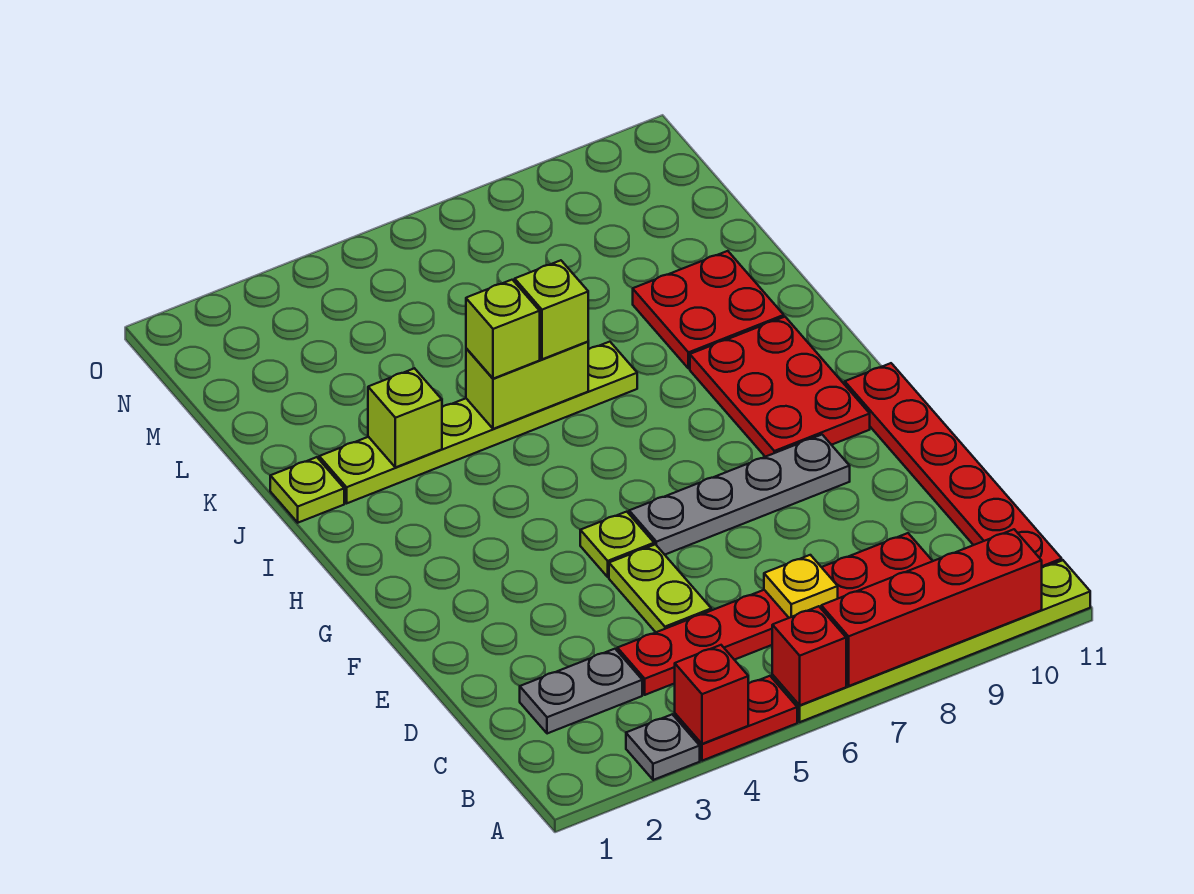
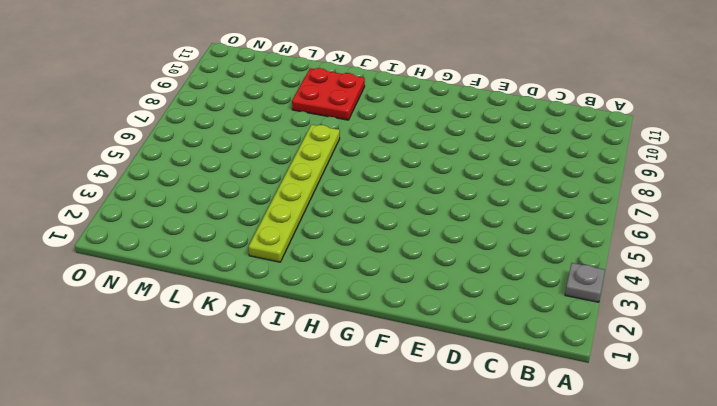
none -> red plate A4:A5 level 1
none -> lime plate A6:A11 level 1
none -> red plate B11:G11 level 1

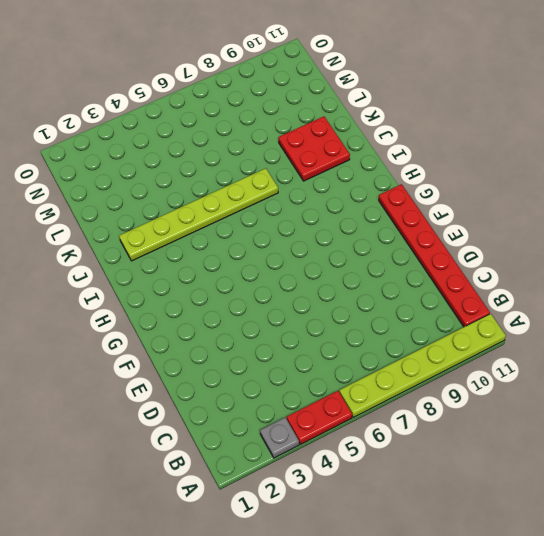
none -> grey plate C2:C3 level 1
none -> red plate C4:C9 level 1
none -> lime plate D5:E5 level 1

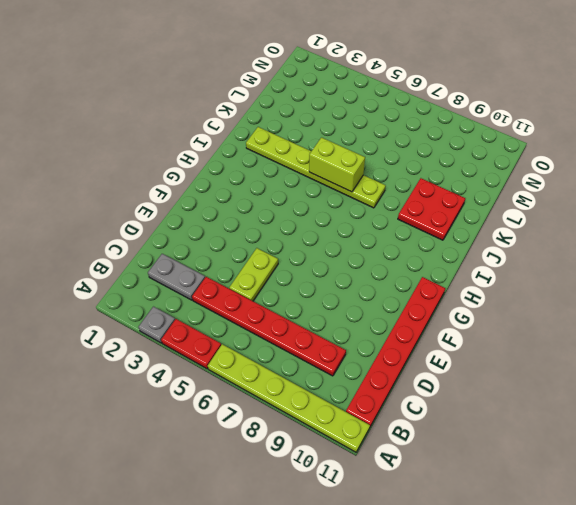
none -> lime plate F5 level 1
none -> grey plate F6:F9 level 1
none -> red plate G9:I10 level 1

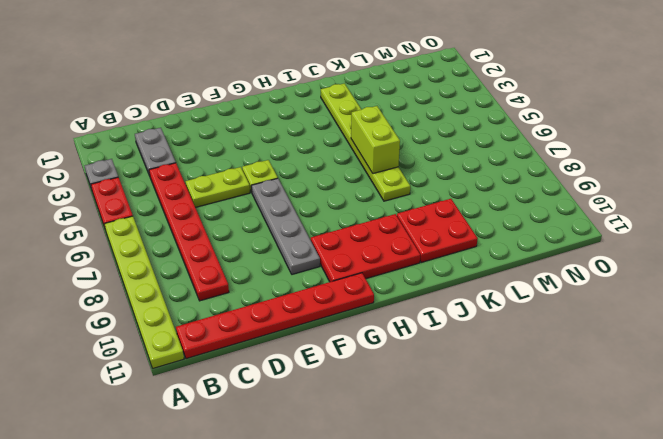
none -> lime plate J1 level 1
none -> red brick A4 level 2
none -> red brick A6 level 2

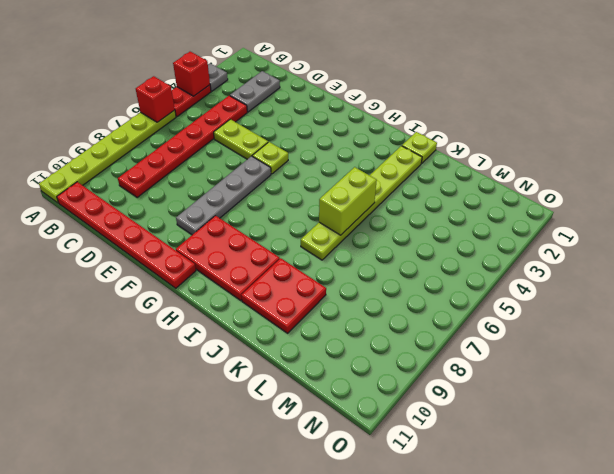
none -> red brick A7:A10 level 2
none -> yellow plate C7 level 2
none -> lime brick J3 level 2

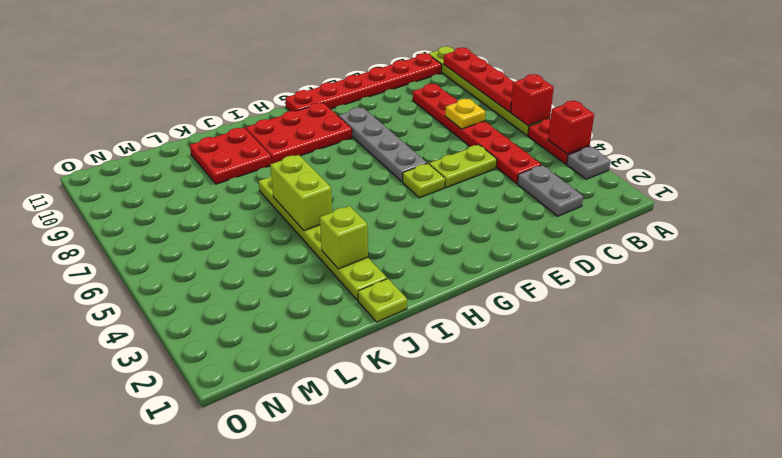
red plate A7:A10 level 2 -> red brick A7:A10 level 2
none -> lime brick J5 level 3
none -> lime brick J6 level 3

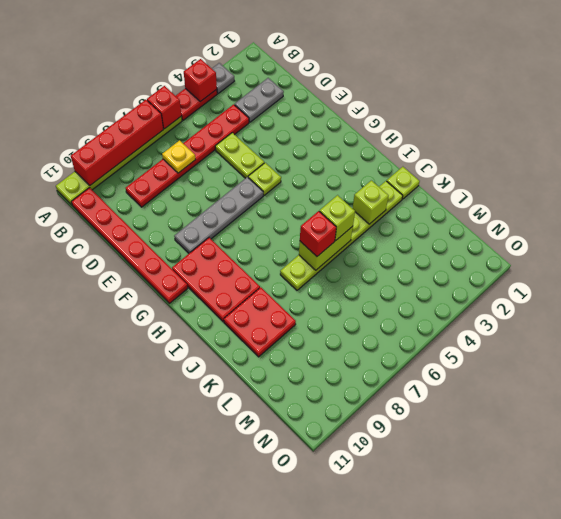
red brick J6 level 3 -> lime brick J6 level 3

